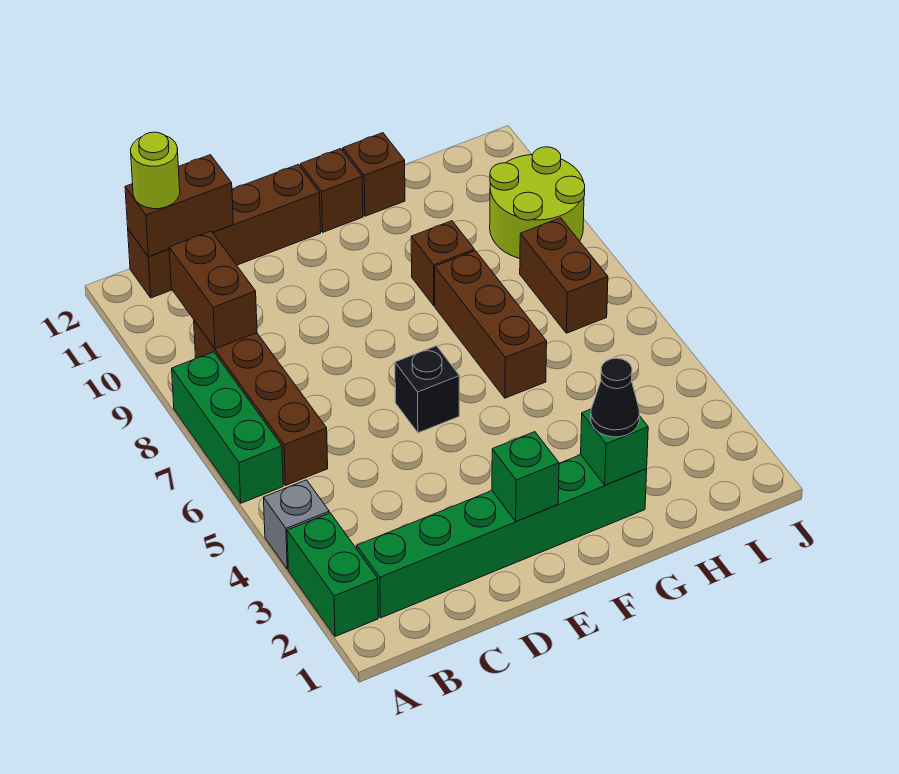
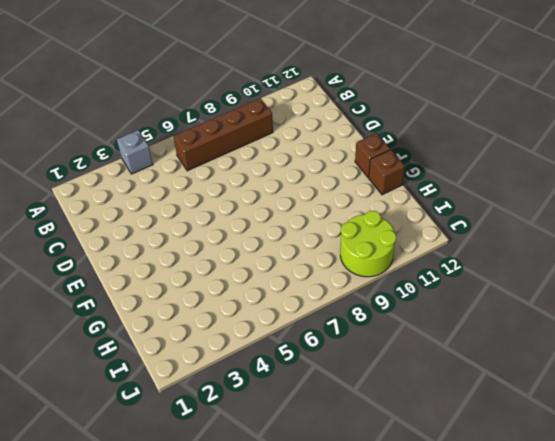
none -> green brick A2:A3 level 1
none -> green brick A6:A8 level 1
none -> green brick B2:G2 level 1

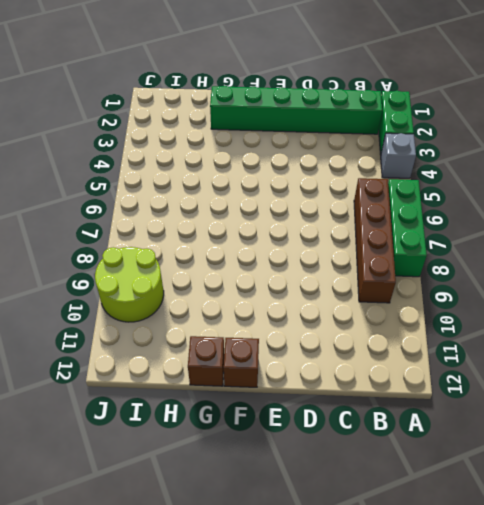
none -> brown brick B12:E12 level 1
none -> black brick E6 level 1
none -> brown brick G6:G8 level 1

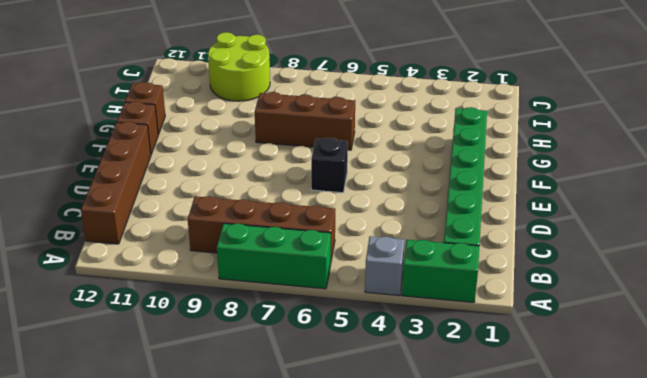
none -> brown brick G9 level 1
none -> brown brick I7:I8 level 1
none -> brown brick B9:B10 level 2

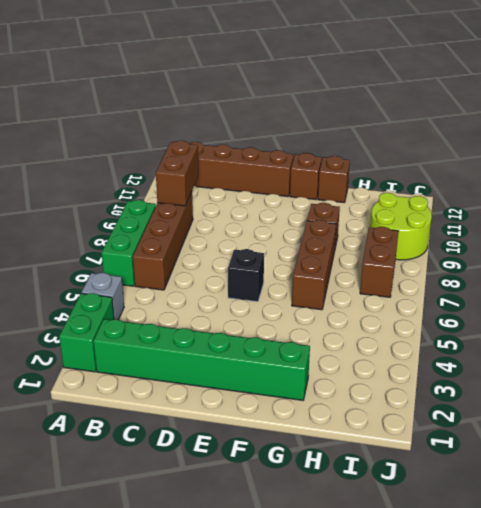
none -> brown brick B12:C12 level 2
none -> green brick E2 level 2
none -> green brick G2 level 2

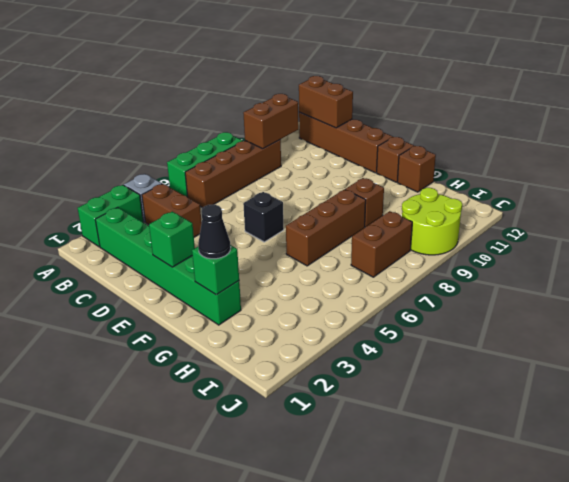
brown brick B4:C4 level 1 -> none
none -> lime round brick B12 level 3

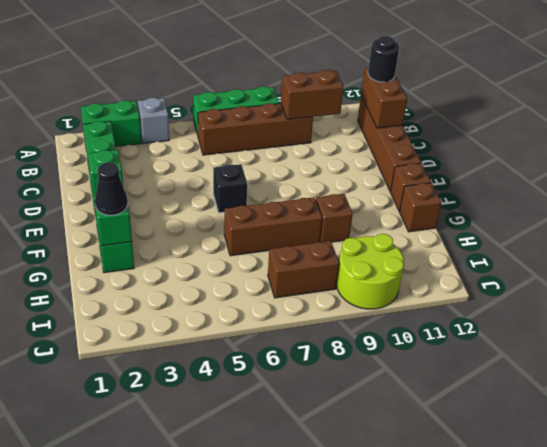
black round brick B12 level 3 -> lime round brick B12 level 3

